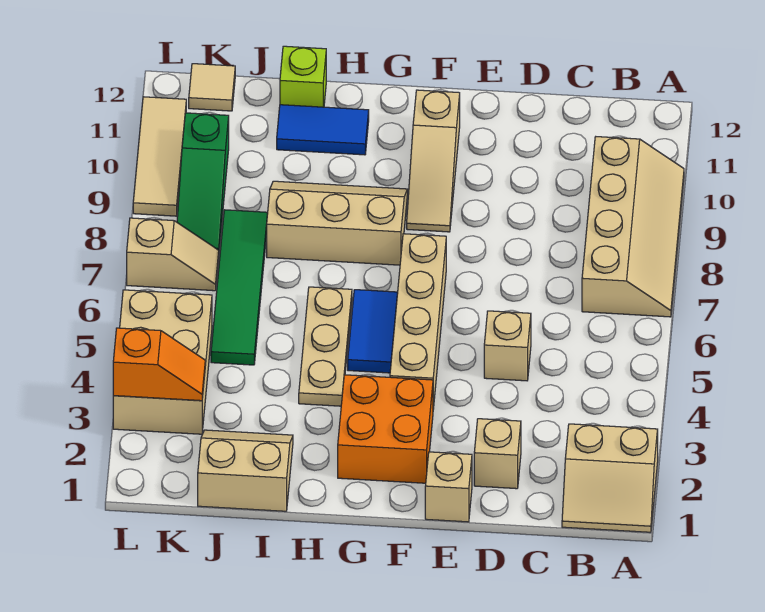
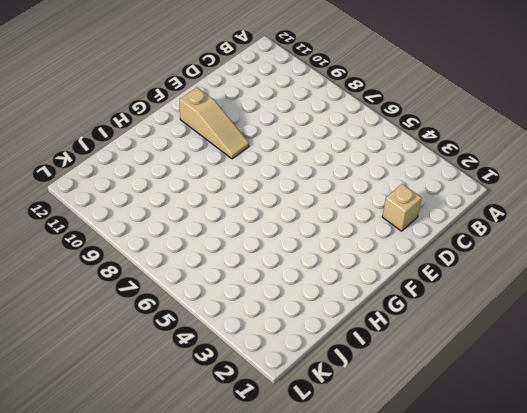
none -> tan slope A1:B2 level 1 top 2
none -> tan slope A7:B10 level 1 top B
none -> tan brick D5 level 1

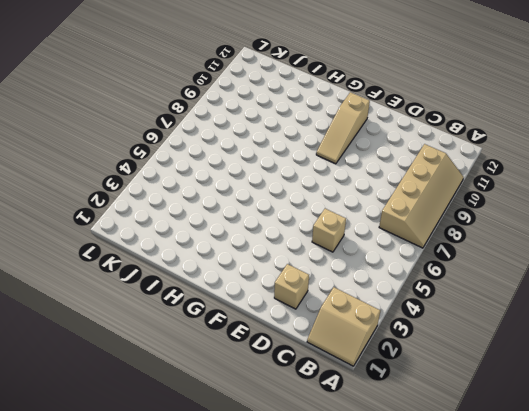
none -> tan brick E1 level 1
none -> orange brick F2:G3 level 1
none -> tan brick F4:F7 level 1

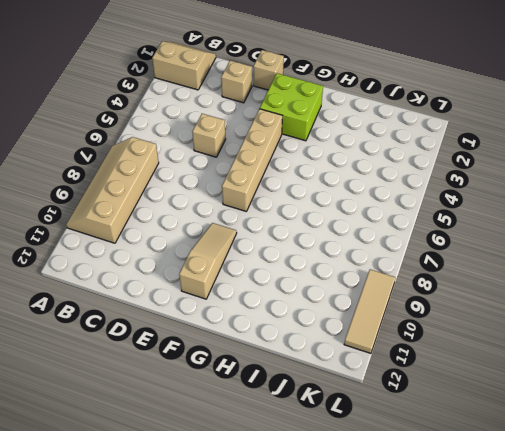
lime brick F2:G3 level 1 -> orange brick F2:G3 level 1
none -> blue tile G5:G6 level 1
none -> tan slope G8:I9 level 1 top 8
none -> tan plate H4:H6 level 1

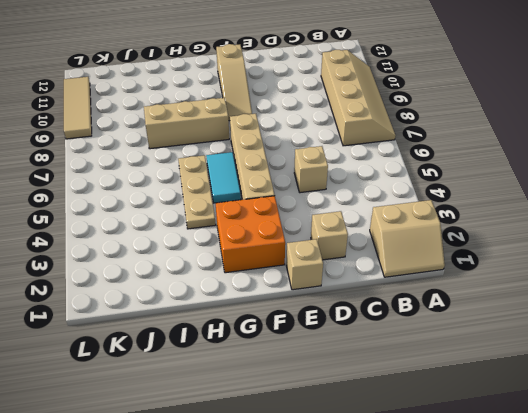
cyan tile G5:G6 level 1 -> blue tile G5:G6 level 1
none -> blue tile H11:I11 level 1
none -> tan slope I1:J2 level 1 top 1
none -> lime brick I12 level 1

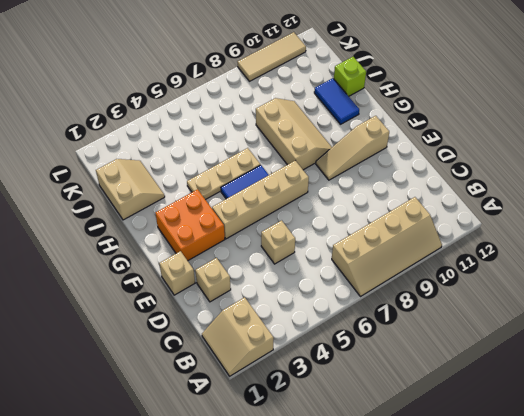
none -> green tile J5:J8 level 1
none -> tan brick K3:L5 level 1
none -> tan slope K7:L7 level 1 top L

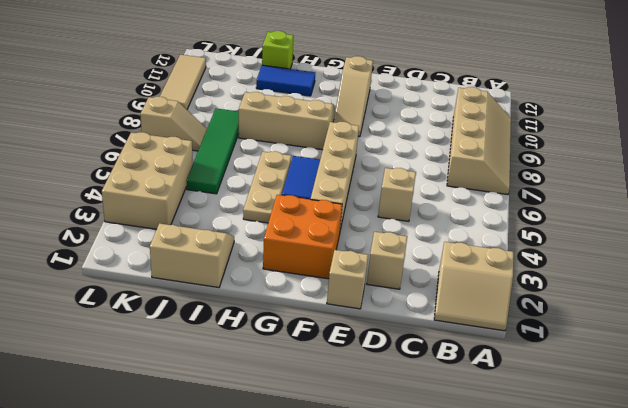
none -> green slope K8:K10 level 1 top 10
none -> tan tile K12 level 1
none -> orange slope K3:L3 level 2 top L

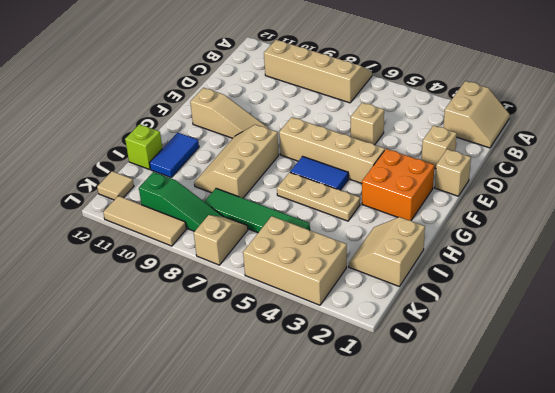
none -> orange slope K3:L3 level 2 top L

